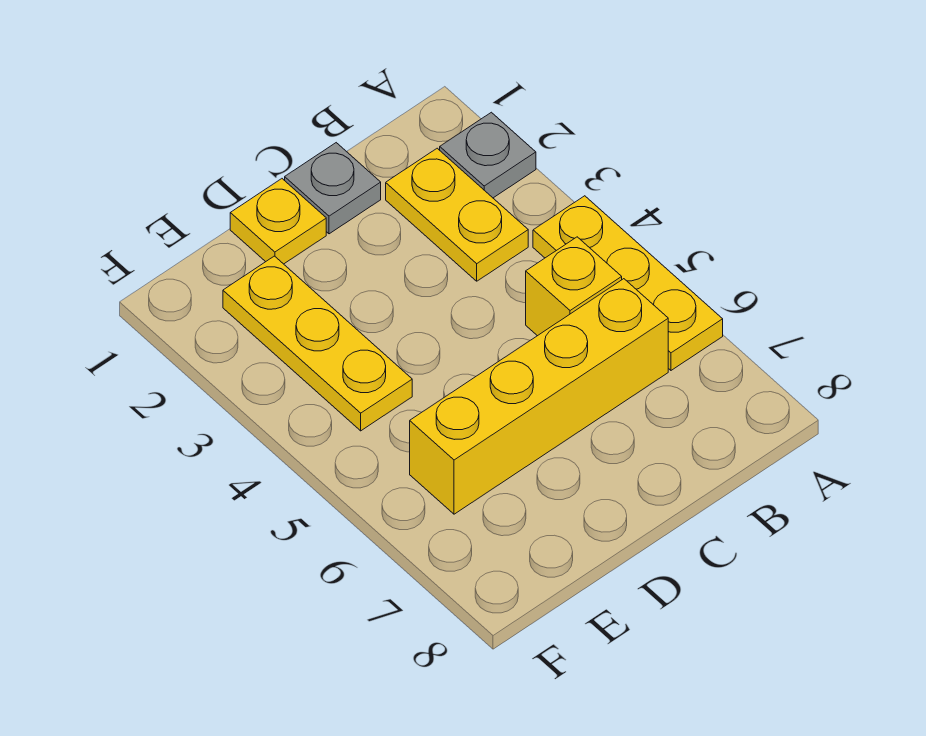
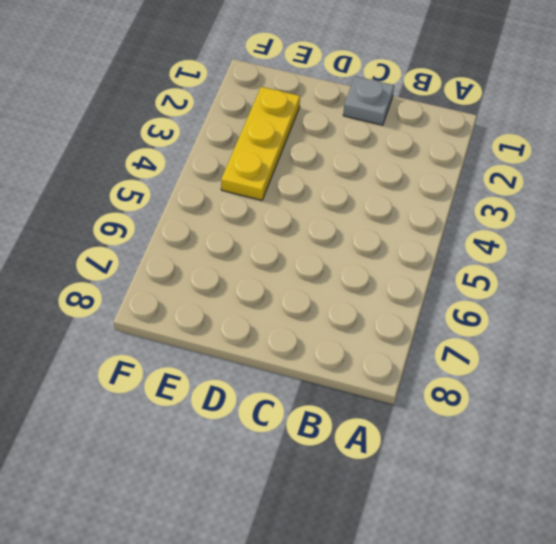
none -> grey plate A2 level 1
none -> yellow plate A4:A6 level 1

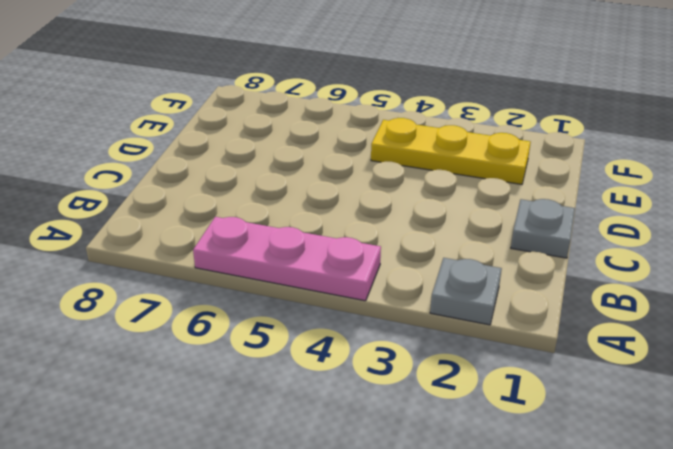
pink plate A4:A6 level 1 -> yellow plate A4:A6 level 1
none -> yellow plate B2:B3 level 1
none -> yellow brick B5 level 1

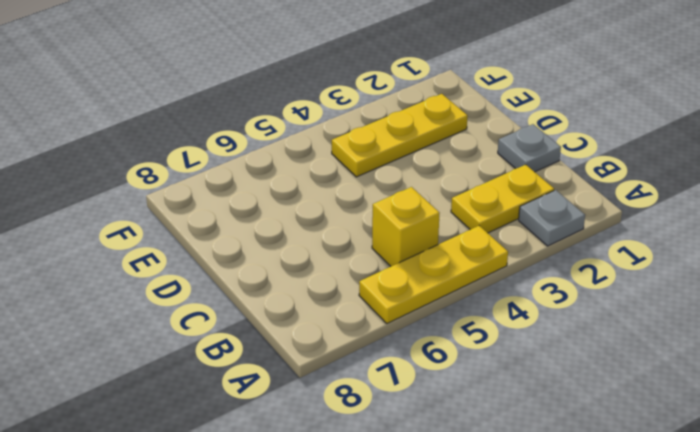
none -> yellow brick B6:E6 level 1
none -> yellow plate D1 level 1

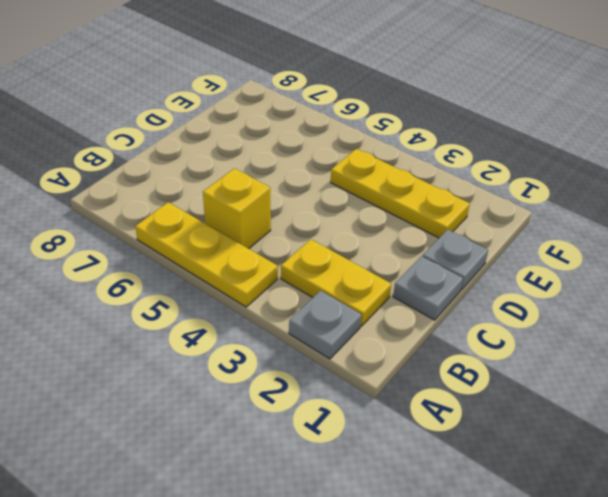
grey plate D1 level 1 -> yellow plate D1 level 1
none -> yellow brick B6:E6 level 1

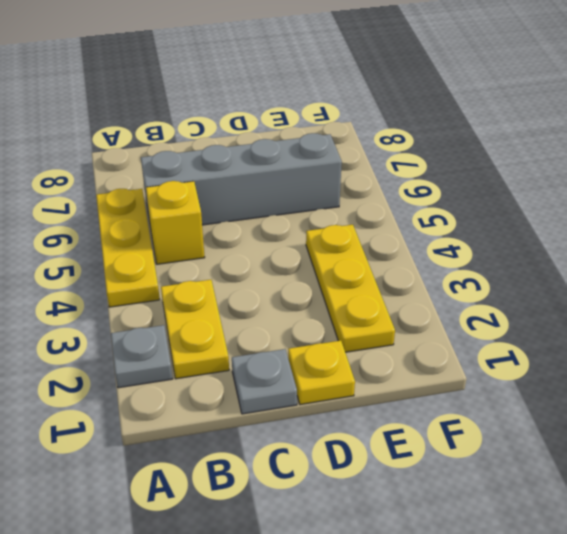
grey brick B6:E6 level 1 -> yellow brick B6:E6 level 1

